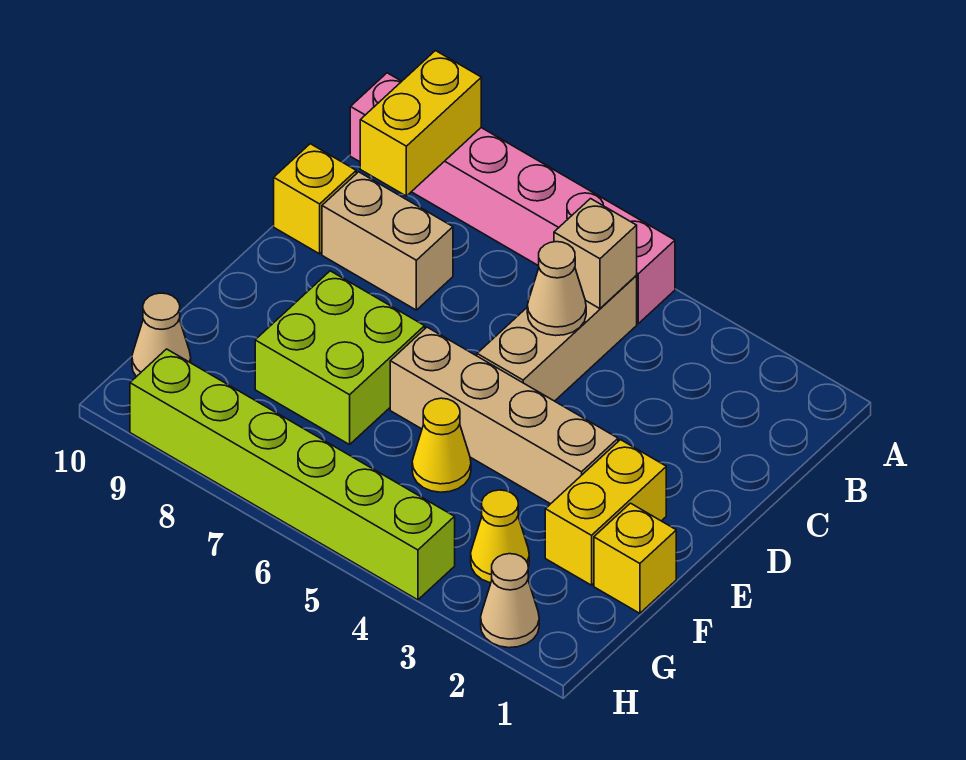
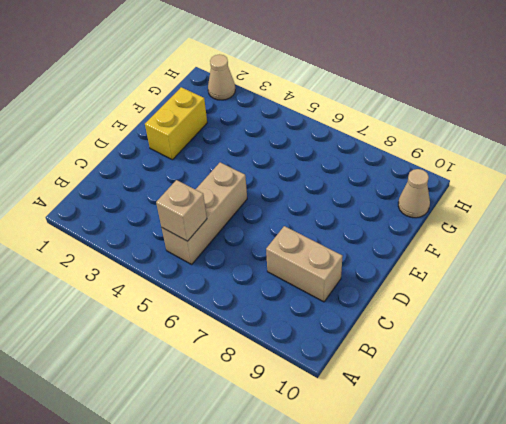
none -> pink brick A5:A10 level 1
none -> yellow brick C10 level 1
none -> tan brick E3:E6 level 1

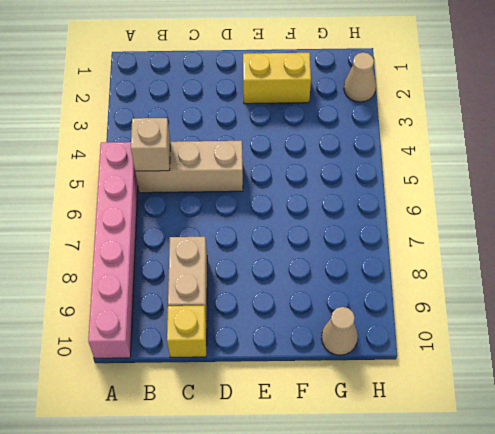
none -> tan brick E3:E6 level 1
none -> lime brick E7:F8 level 1
none -> yellow brick F1 level 1

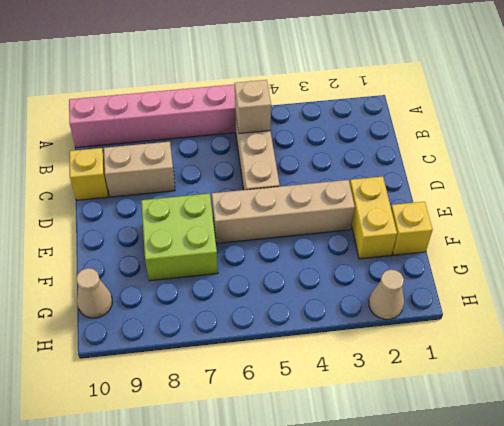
none -> yellow cone F5 level 1
none -> yellow cone G3 level 1
none -> lime brick H4:H9 level 1

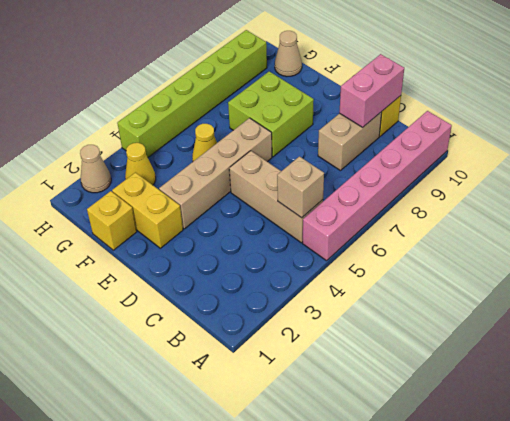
pink brick C9:C10 level 2 -> none
none -> yellow brick A9:B9 level 2
none -> tan cone C5 level 2

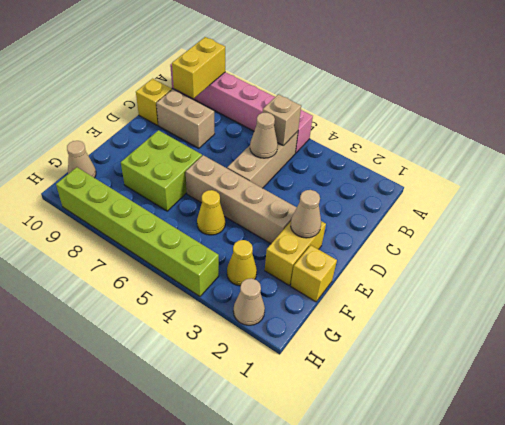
tan cone E2 level 2 -> none

